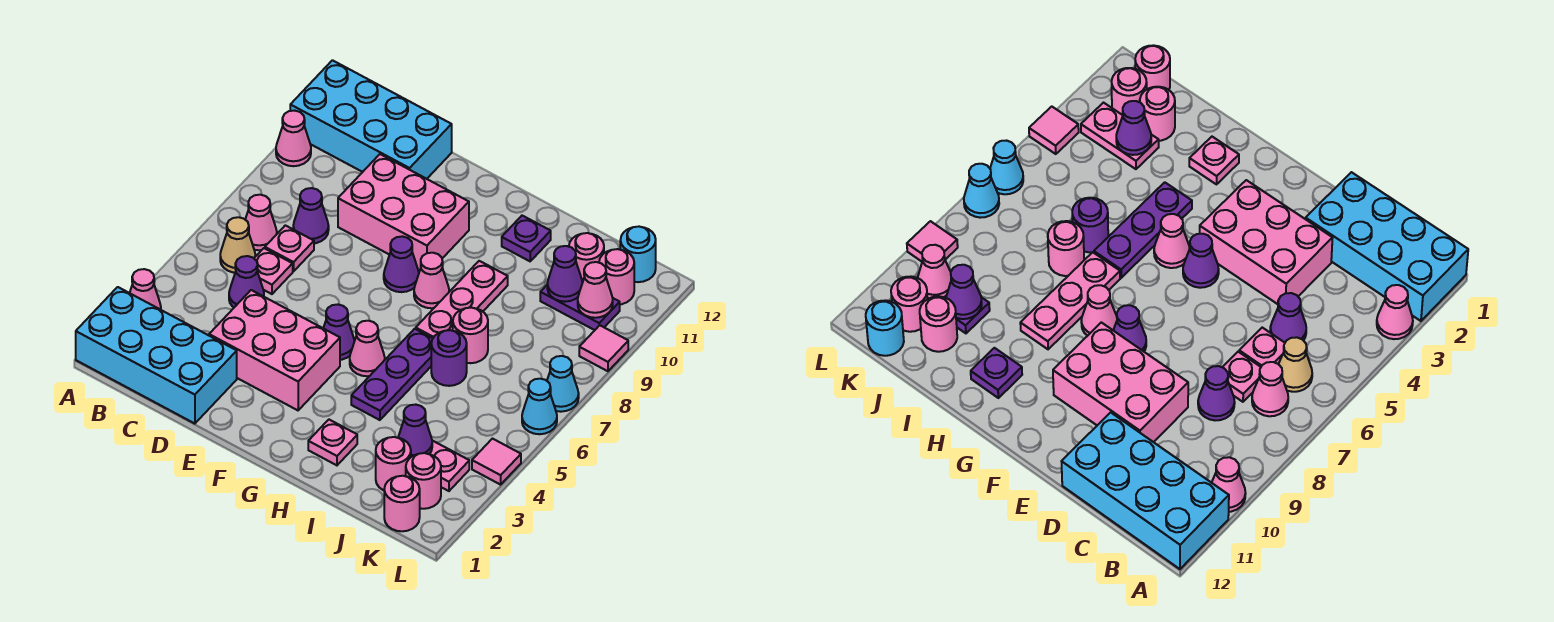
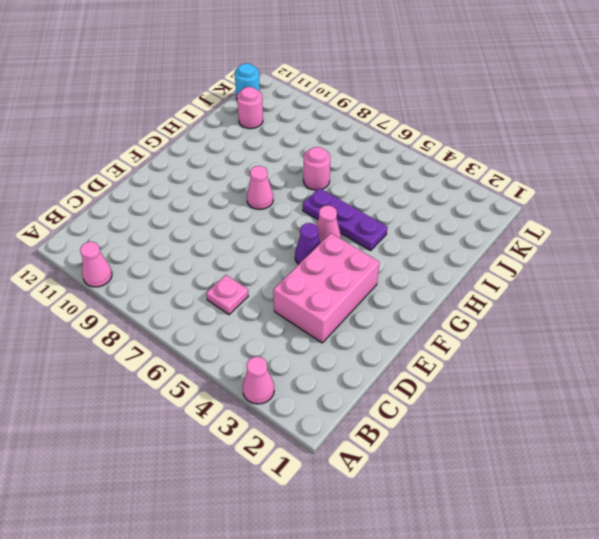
none -> cyan brick A1:D2 level 1
none -> cyan brick A11:D12 level 1
none -> tan cone B6 level 1
none -> pink cone B7 level 1

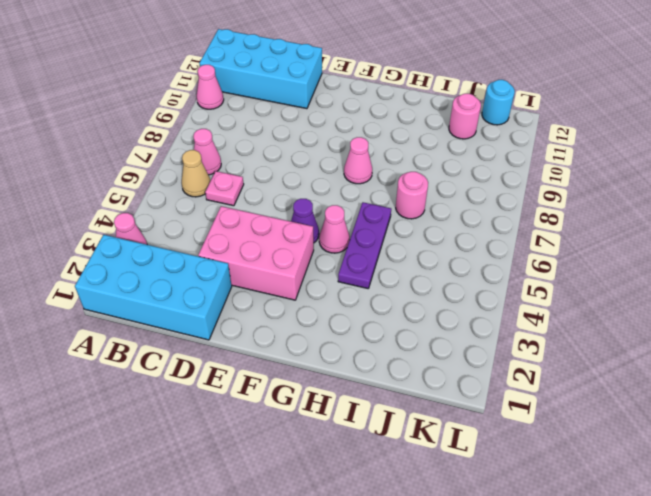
none -> purple cone C5 level 1
none -> pink plate C7 level 1
none -> purple cone C8 level 1
none -> pink brick D9:F10 level 1

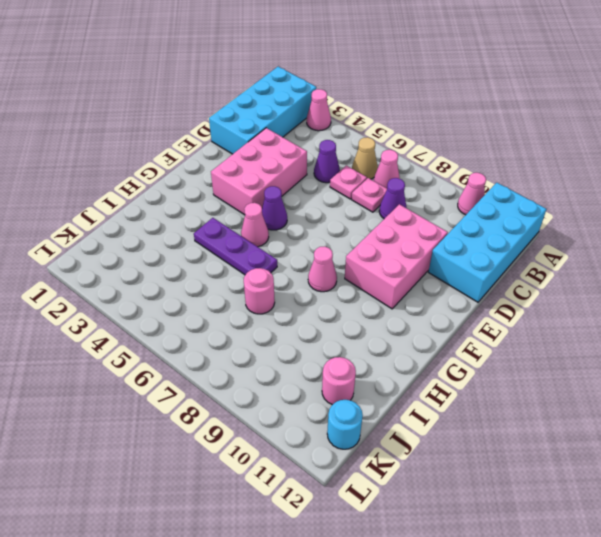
none -> purple cone F8 level 1
none -> pink plate H2 level 1
none -> pink plate H7:H9 level 1
none -> purple plate H11 level 1

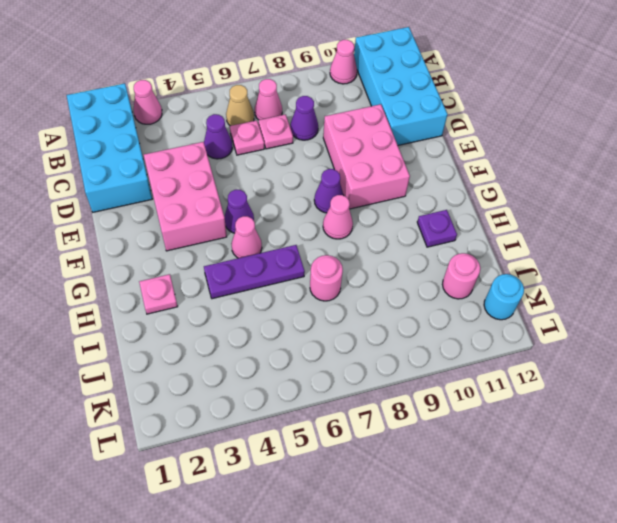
none -> pink plate H7:H9 level 1
none -> purple round brick I6 level 1
none -> pink round brick J2 level 1
none -> pink plate J3:K3 level 1

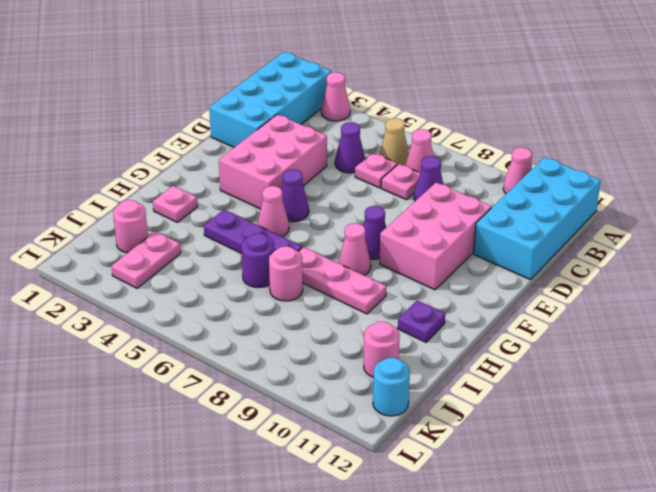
none -> purple plate J10:K10 level 1
none -> pink round brick K1 level 1
none -> pink round brick K2 level 1
none -> pink round brick K11 level 1

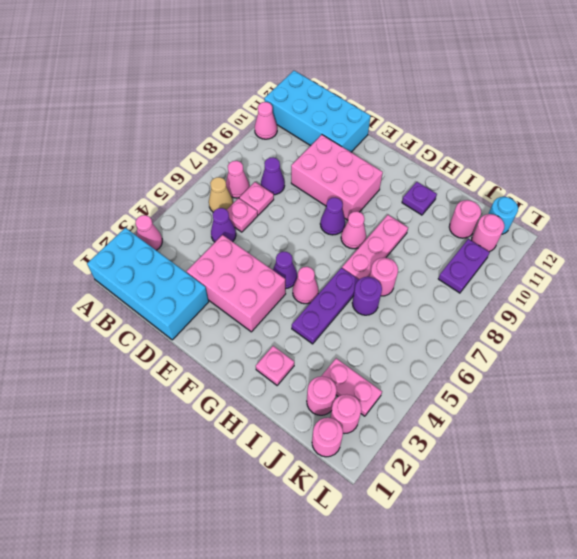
purple plate K9:K10 level 1 -> purple plate J10:K10 level 1
none -> pink tile L4 level 1
none -> cyan cone L6 level 1
none -> cyan cone L7 level 1
none -> pink tile L9 level 1

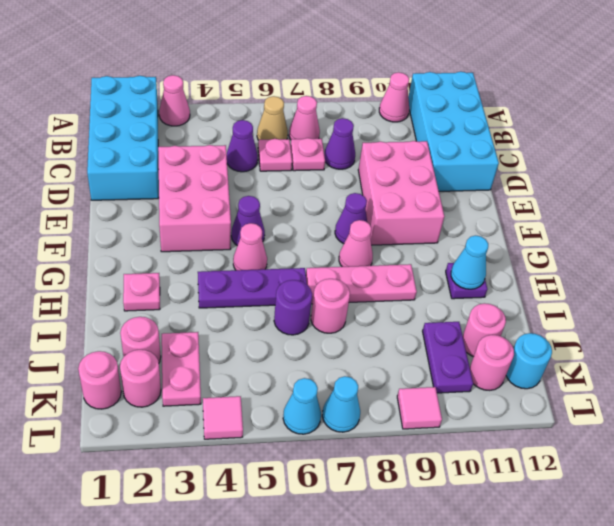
cyan cone H11 level 2 -> none
none -> purple cone J3 level 2
none -> purple cone J10 level 2
none -> pink cone K10 level 2

